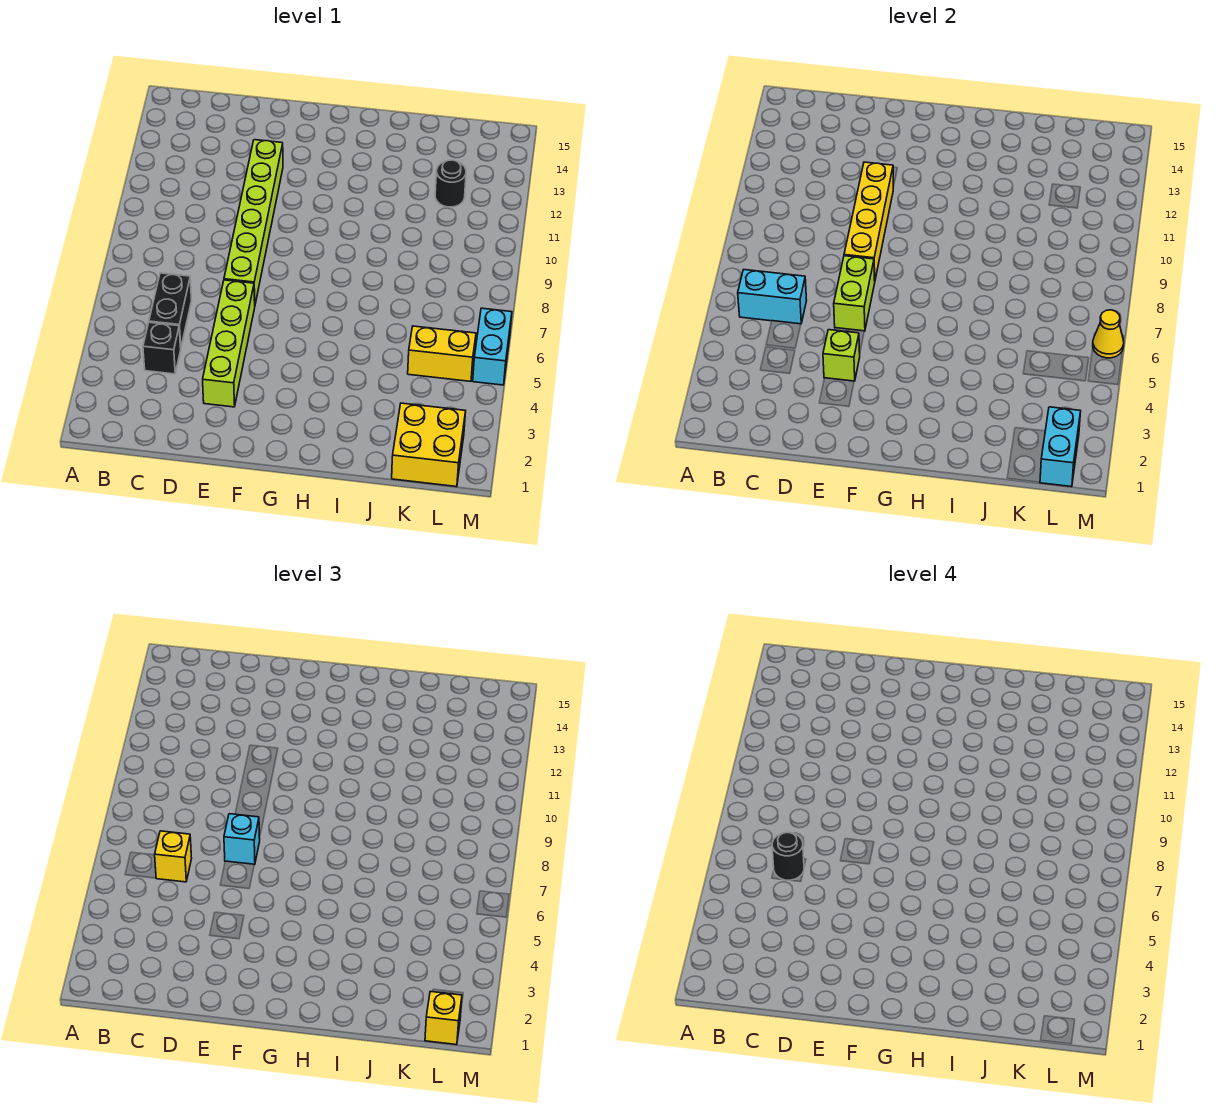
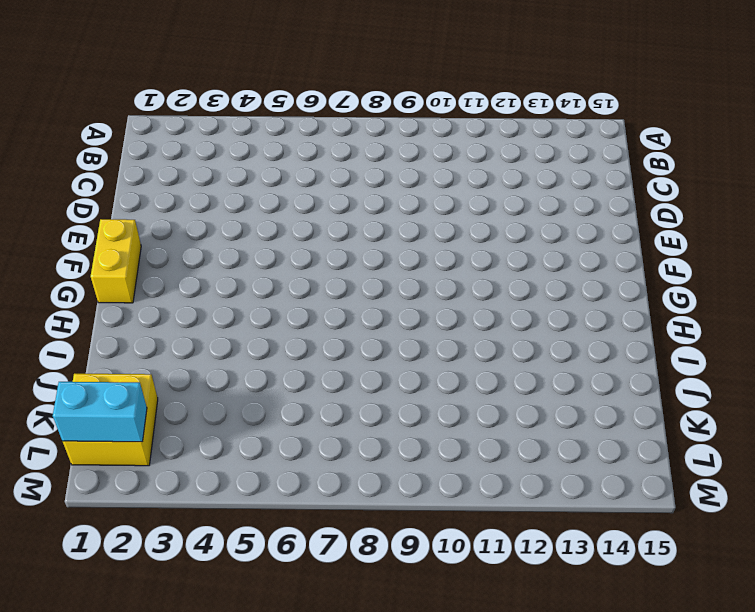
yellow brick F1:G1 level 1 -> yellow brick K5:L5 level 1
none -> black brick C4 level 1
none -> black brick C5:C6 level 1
none -> lime brick E3:E6 level 1

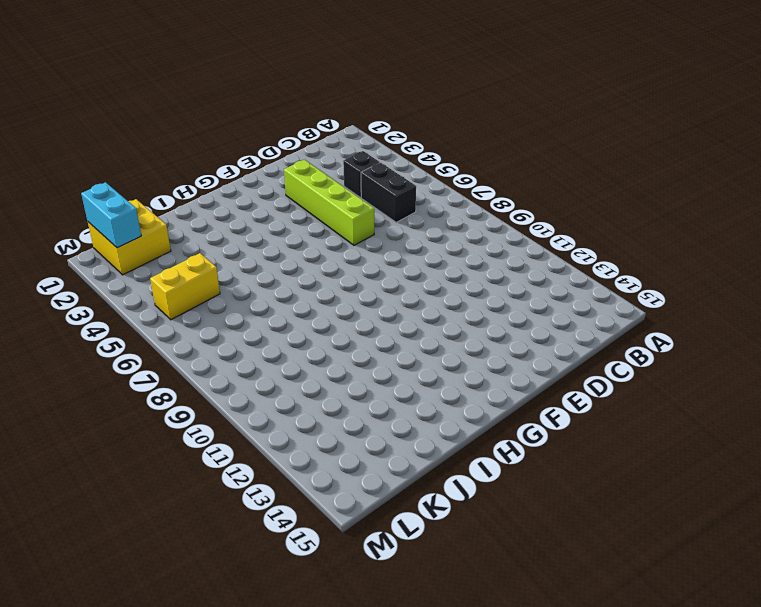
none -> lime brick E7:E12 level 1
none -> black round brick K12 level 1
none -> cyan brick M5:M6 level 1

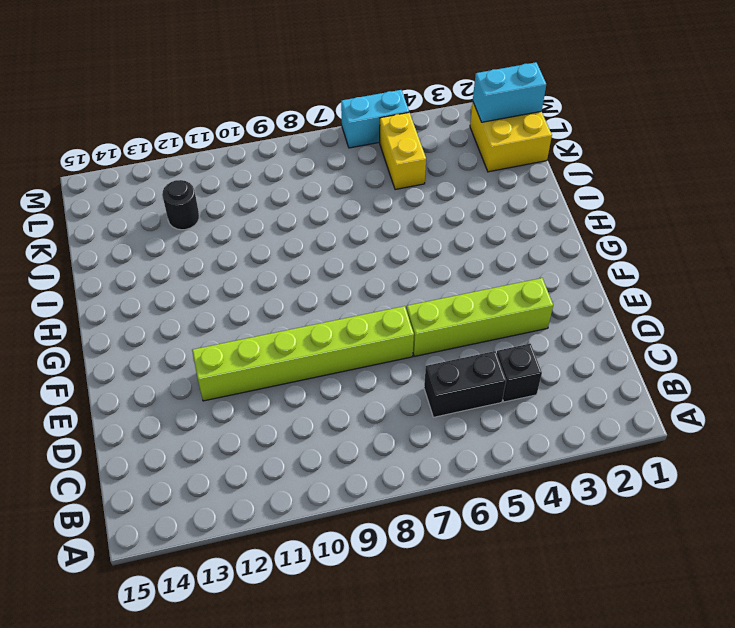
none -> cyan brick B6:C6 level 2
none -> lime brick E4 level 2
none -> lime brick E6:E7 level 2

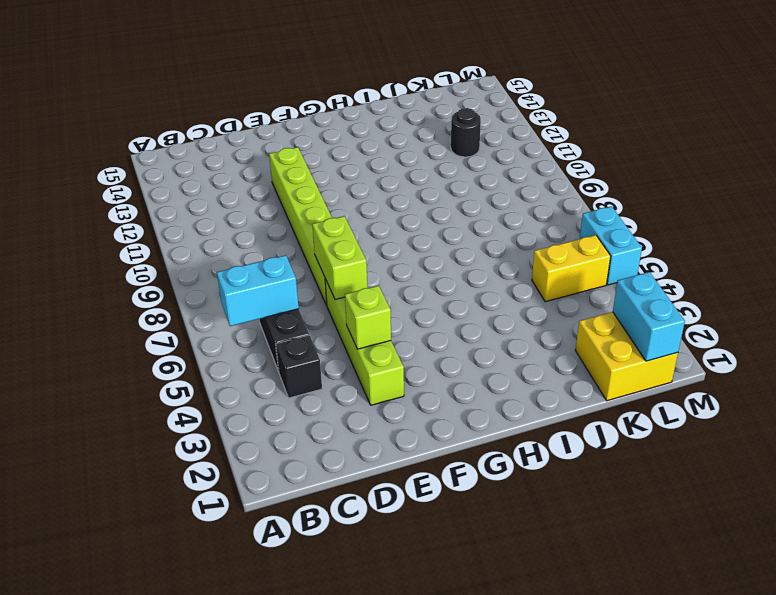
none -> yellow brick E8:E11 level 2
none -> yellow cone M6 level 2
none -> yellow brick C6 level 3

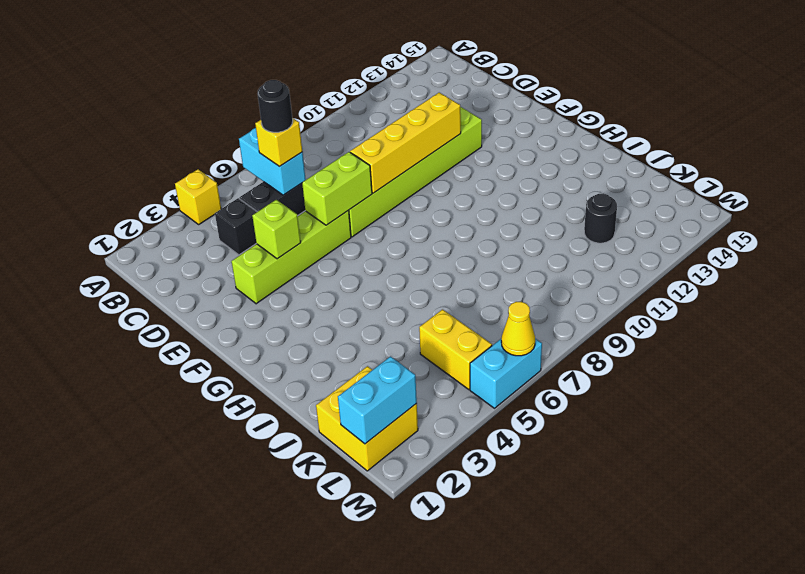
yellow brick A4 level 1 -> yellow brick L1 level 3
none -> cyan brick E7 level 3

